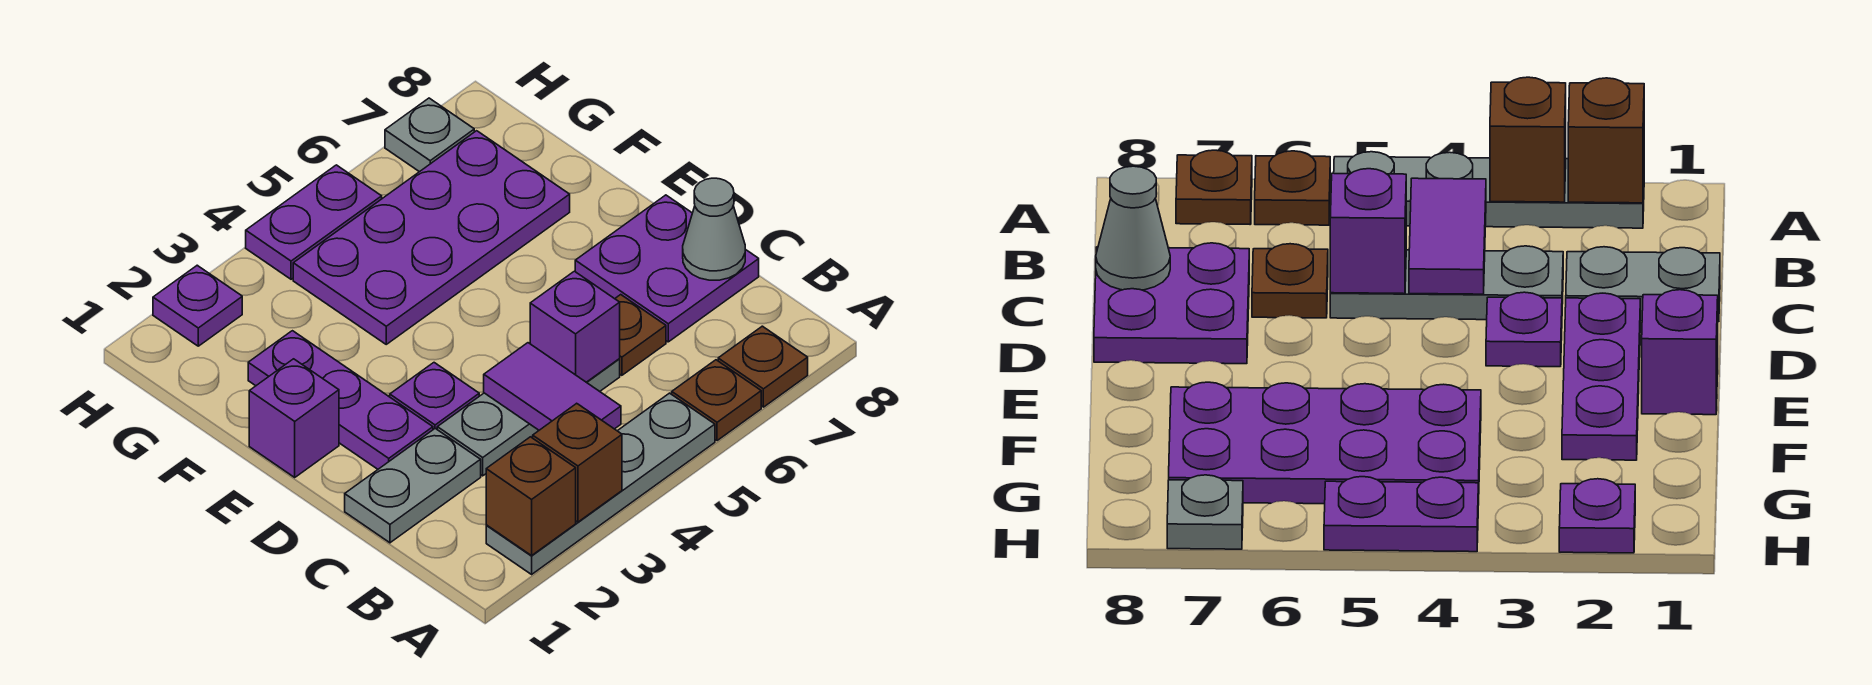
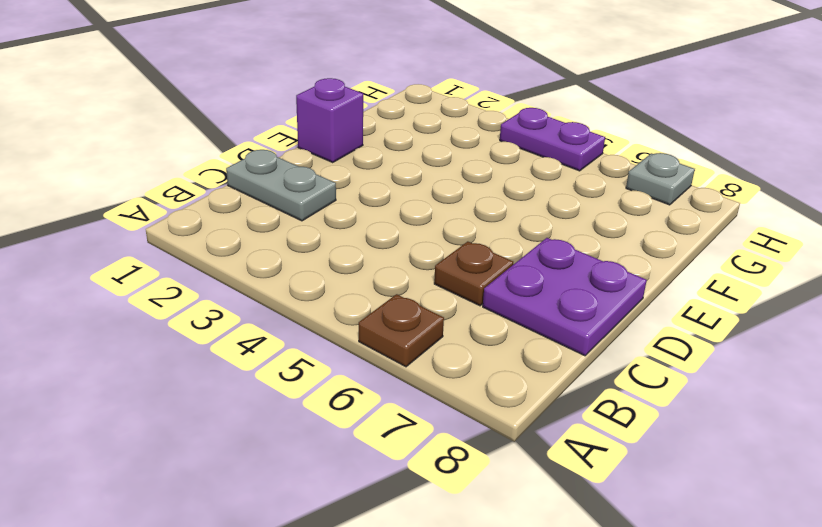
none -> grey plate A2:A5 level 1
none -> brown plate A7 level 1
none -> grey plate C3:C5 level 1

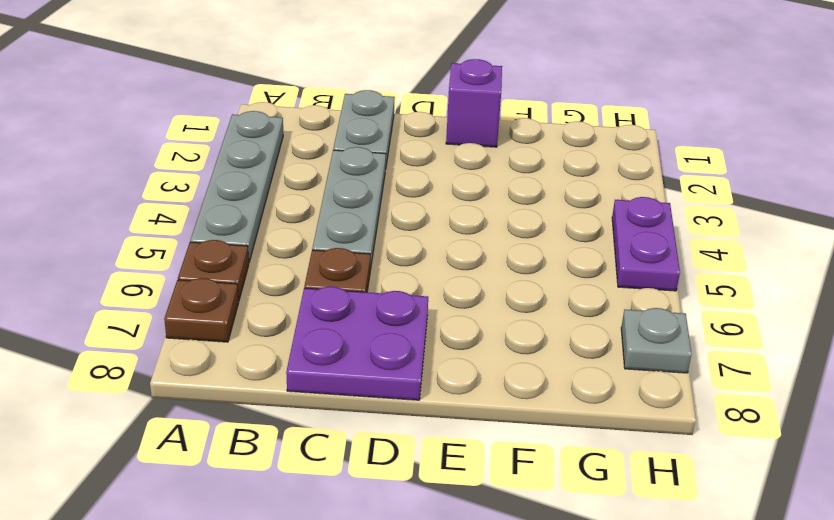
none -> purple plate D2:F2 level 1
none -> purple plate D3 level 1
none -> purple plate F4:G7 level 1

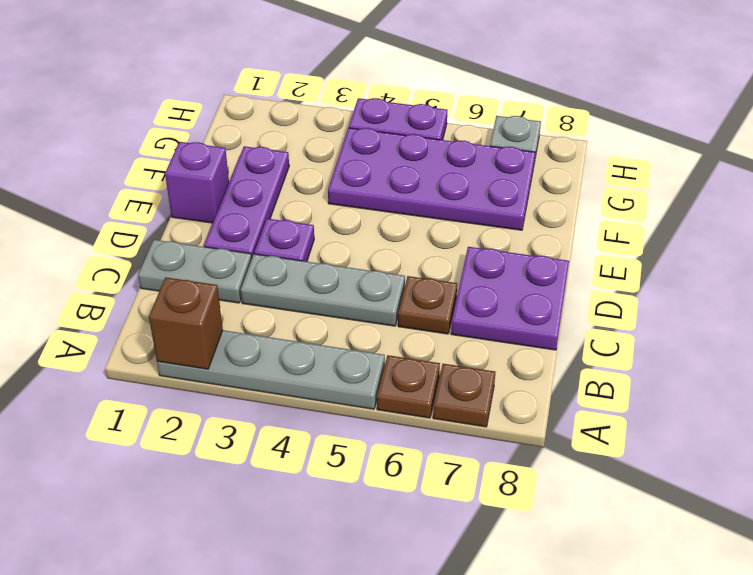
none -> purple plate H2 level 1
none -> brown brick A3 level 2
none -> purple tile B4:C4 level 2

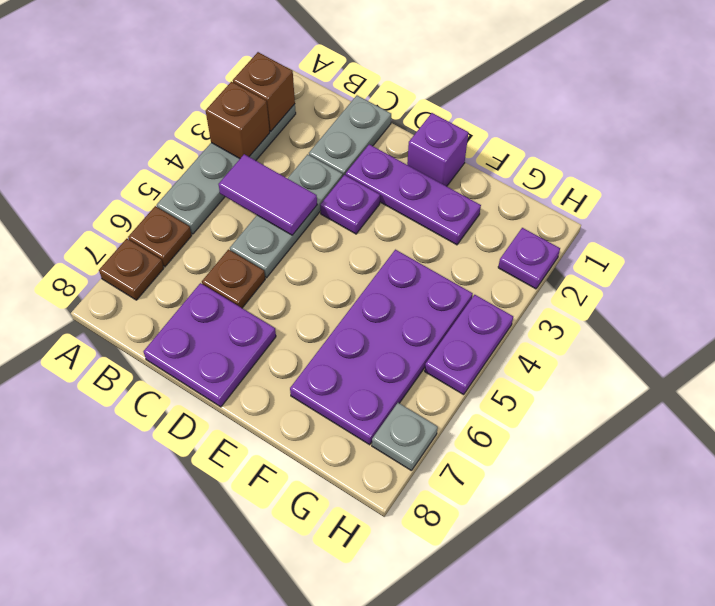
none -> purple brick C5 level 2
none -> grey cone C8 level 2

